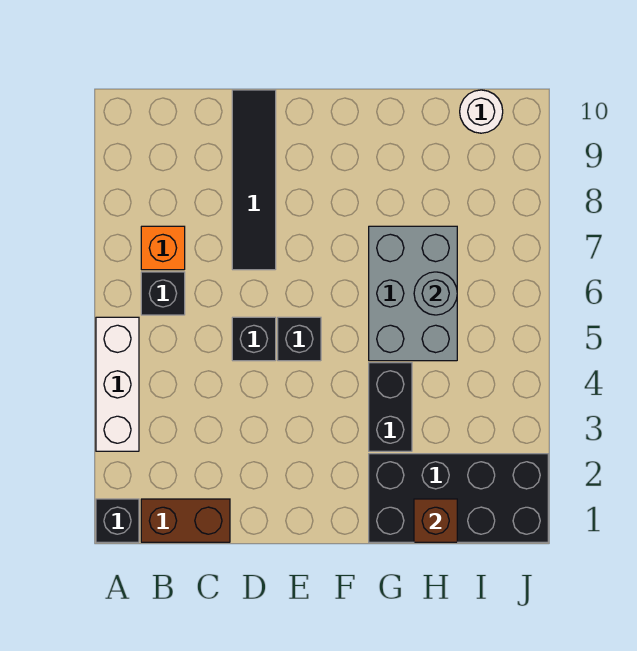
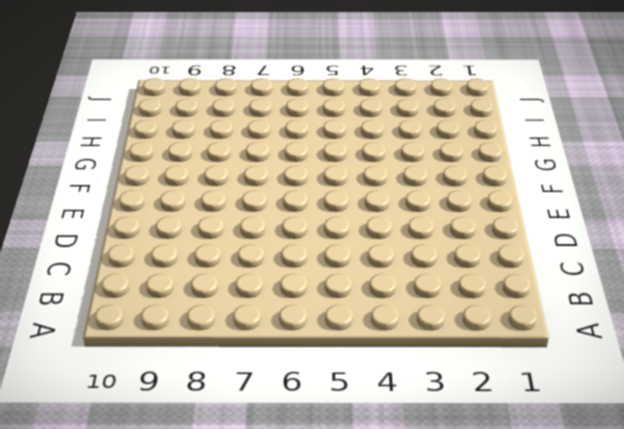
none -> black brick A1 level 1
none -> white brick A3:A5 level 1
none -> brown brick B1:C1 level 1

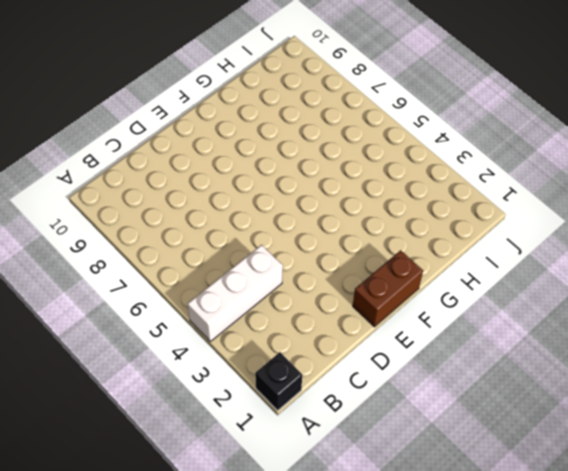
white brick A4:C4 level 1 -> white brick A3:A5 level 1
brown brick E1:F1 level 1 -> brown brick B1:C1 level 1
none -> black brick B6 level 1
none -> orange brick B7 level 1
none -> black brick D5 level 1

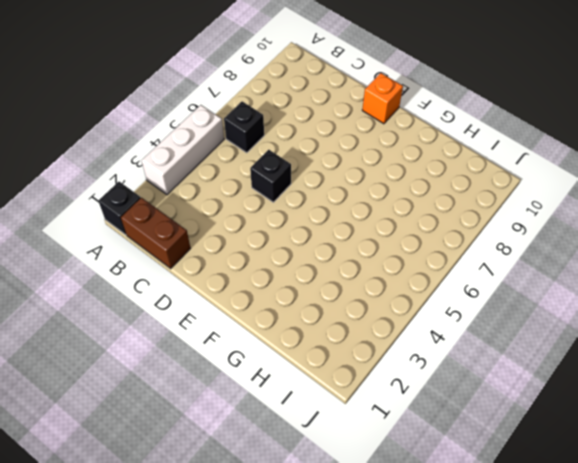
orange brick E10 level 1 -> orange brick B7 level 1
none -> black tile D7:D10 level 1
none -> black brick E5 level 1
none -> black brick G1:J2 level 1

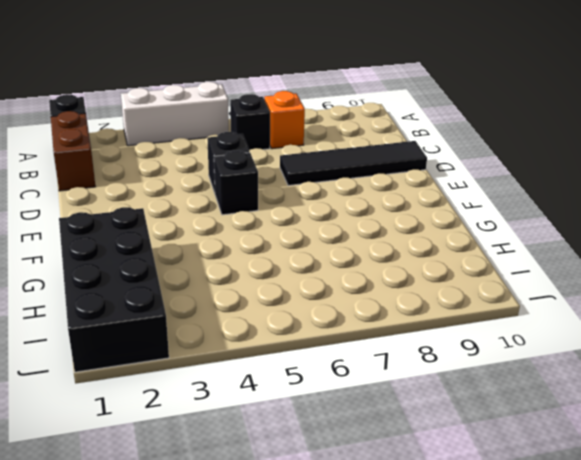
none -> black brick G3:G4 level 1
none -> grey brick G5:H7 level 1
none -> white round brick I10 level 1

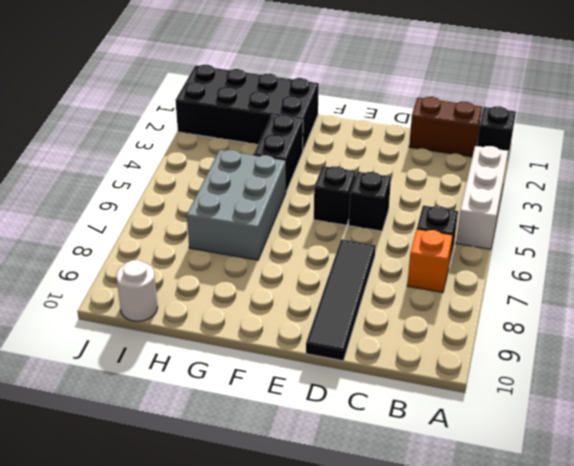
none -> brown brick H1 level 2
none -> grey round brick H6 level 2

